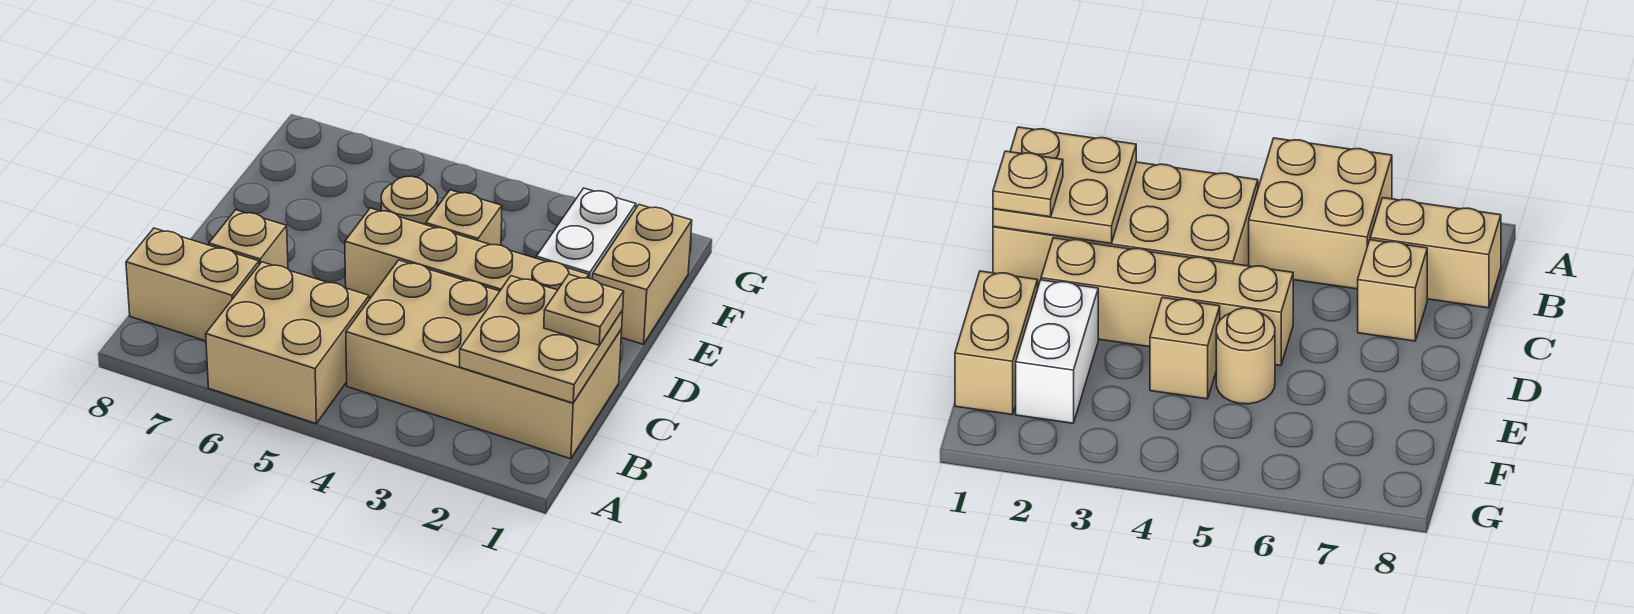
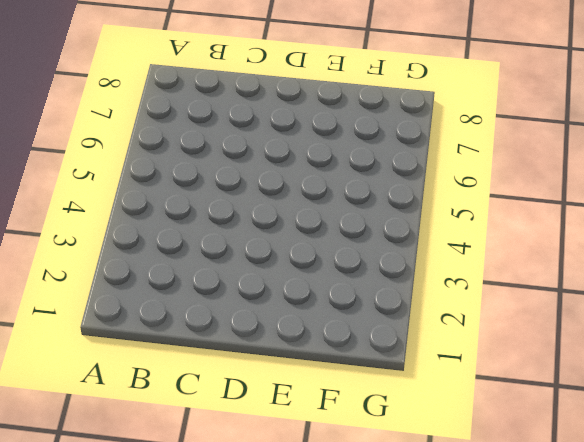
none -> tan brick A5:B6 level 1
none -> tan brick B1:C4 level 1

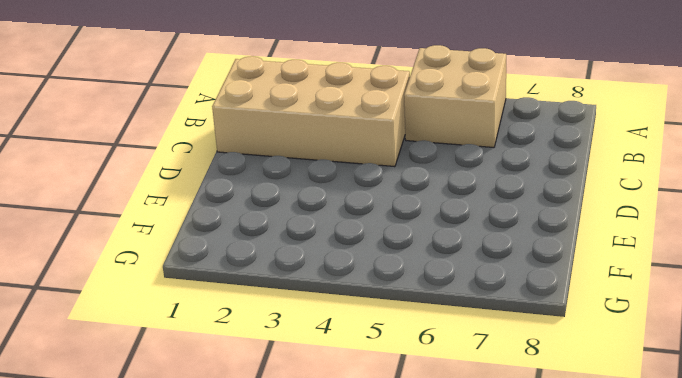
none -> tan brick B7:B8 level 1
none -> tan brick C7 level 1

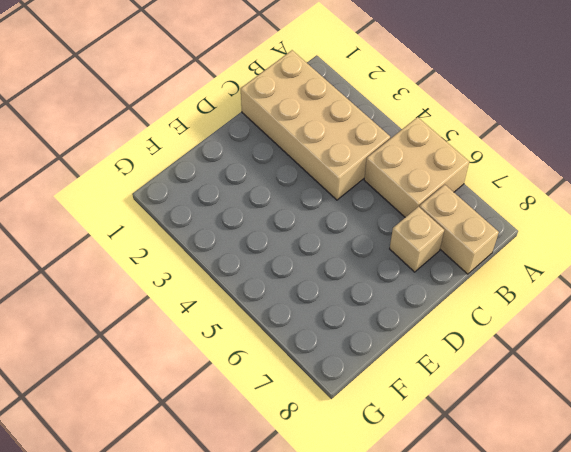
none -> tan brick D2:D5 level 1
none -> tan brick E1:F1 level 1

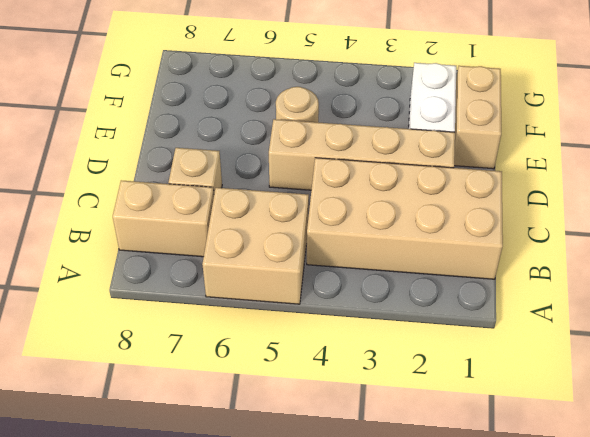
none -> tan brick E4 level 1
none -> tan plate B1:C2 level 2

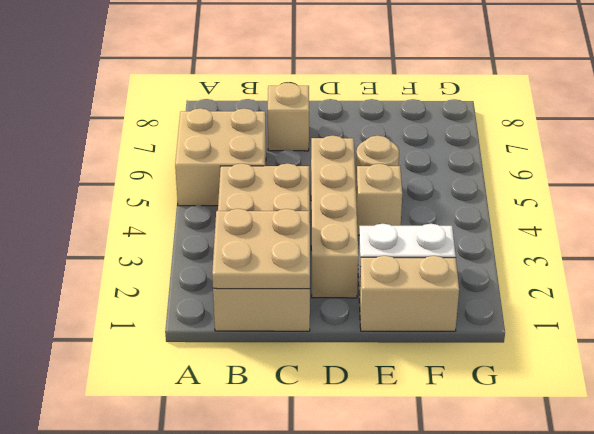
none -> tan brick B7:B8 level 1
none -> tan plate C1 level 3

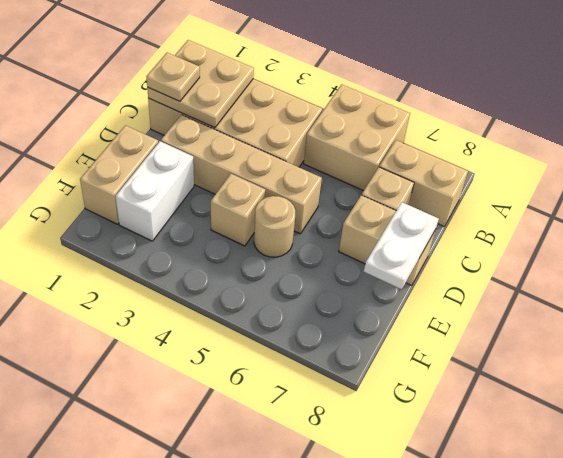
tan brick D7:D8 level 1 -> none
white plate D8:E8 level 2 -> none

